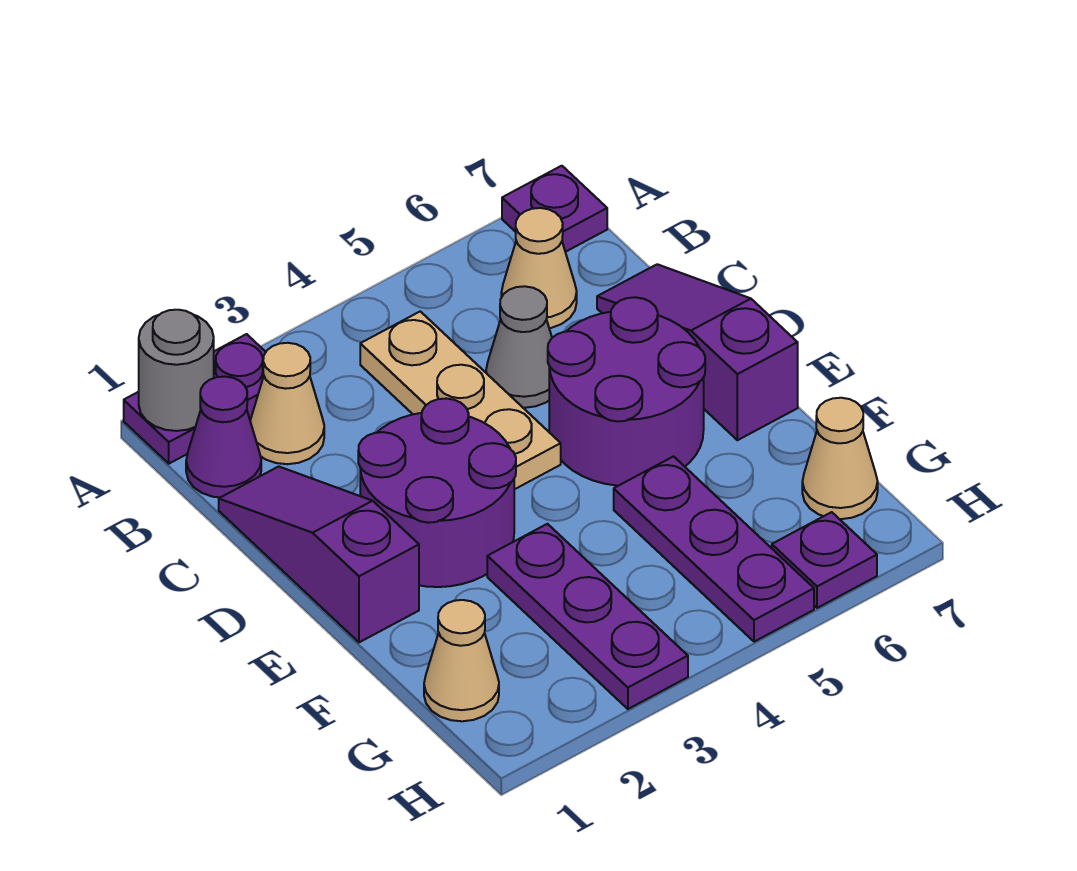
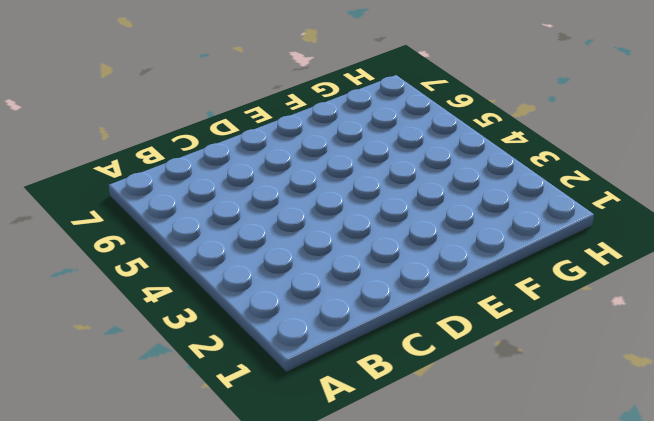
none -> purple plate A1:A2 level 1
none -> purple plate A7 level 1
none -> purple cone B1 level 1

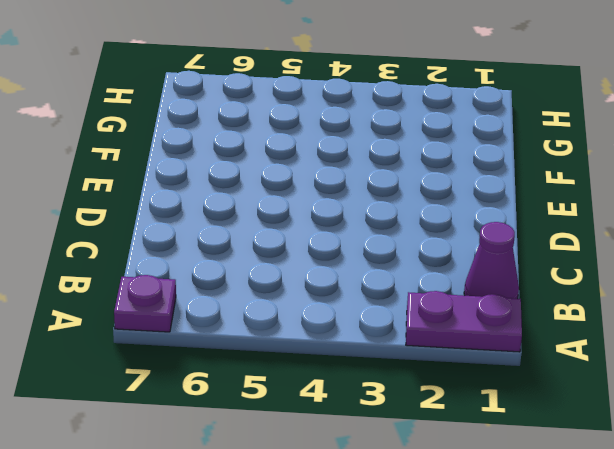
none -> tan cone B2 level 1
none -> tan plate B4:D4 level 1
none -> tan cone B6 level 1

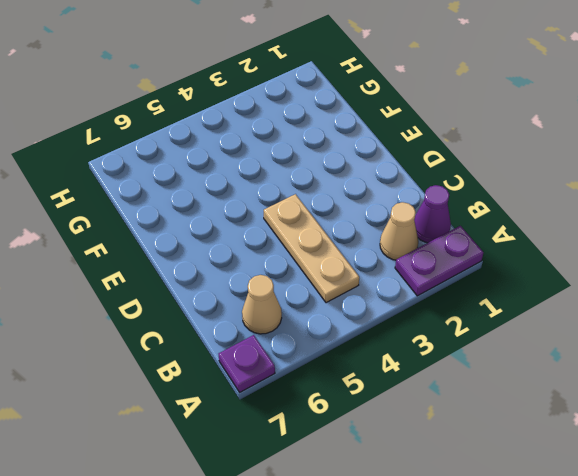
none -> purple slope C1:E1 level 1 top E
none -> grey cone C5 level 1
none -> purple slope C7:E7 level 1 top E

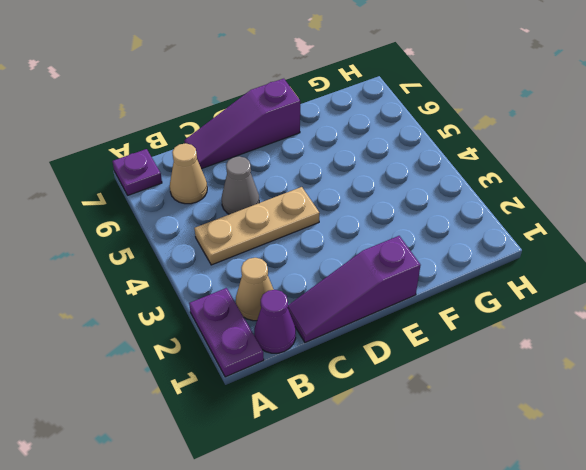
none -> purple round brick D2:E3 level 1
none -> purple round brick D5:E6 level 1
none -> purple plate F3:H3 level 1

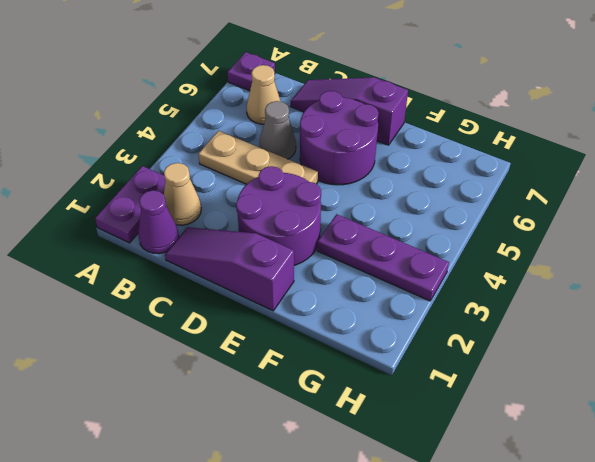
none -> purple plate F5:H5 level 1
none -> tan cone G1 level 1
none -> tan cone G7 level 1

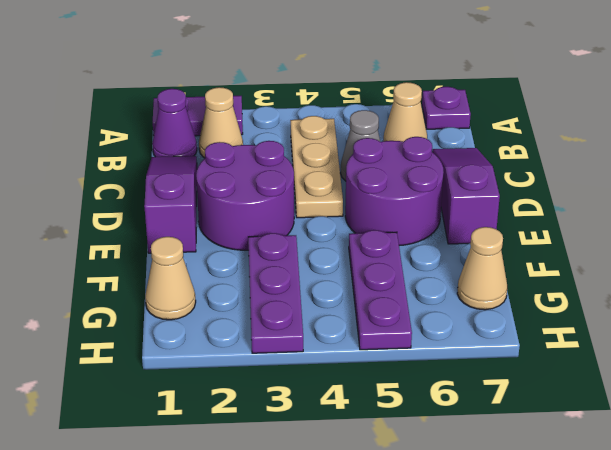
none -> purple plate H6 level 1
none -> grey round brick A1 level 2

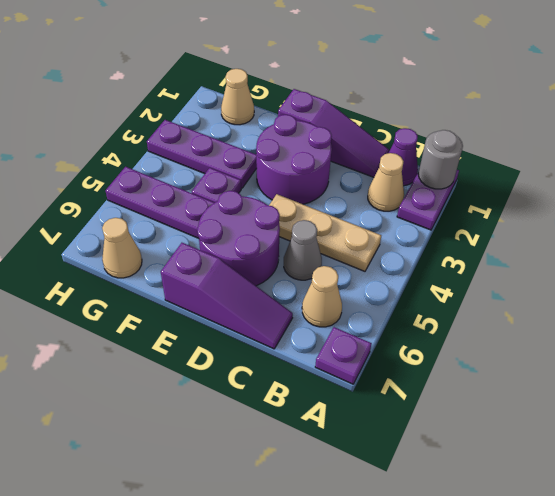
purple plate F4 level 1 -> purple plate H6 level 1

